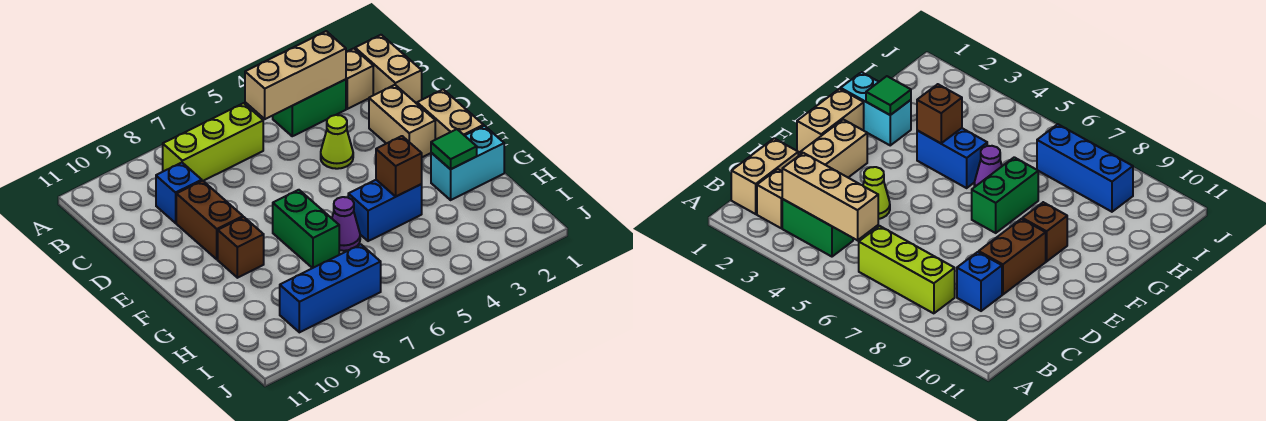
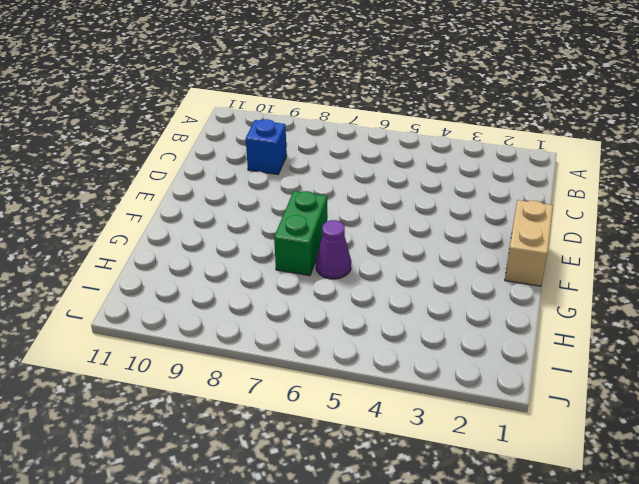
none -> tan brick B1:C1 level 1
none -> tan brick B2 level 1
none -> green brick B3:B4 level 1

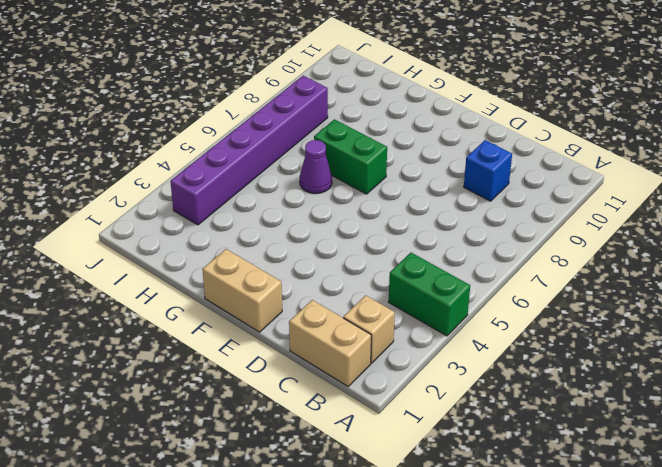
green brick A4:B4 level 1 -> green brick B3:B4 level 1
purple brick I3:I8 level 1 -> blue brick I7:I9 level 1
none -> lime brick B6:B8 level 1
none -> tan brick D2:E2 level 1
none -> lime cone D4 level 1

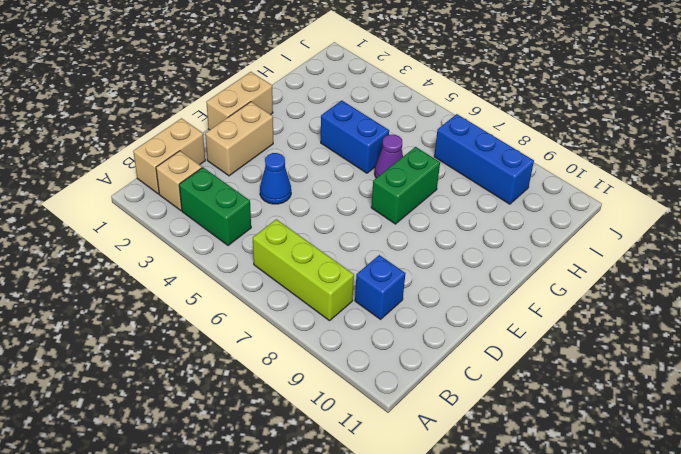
blue cone D4 level 1 -> lime cone D4 level 1
none -> brown brick D9:E9 level 1
none -> brown brick F9 level 1
none -> cyan brick G1:G2 level 1

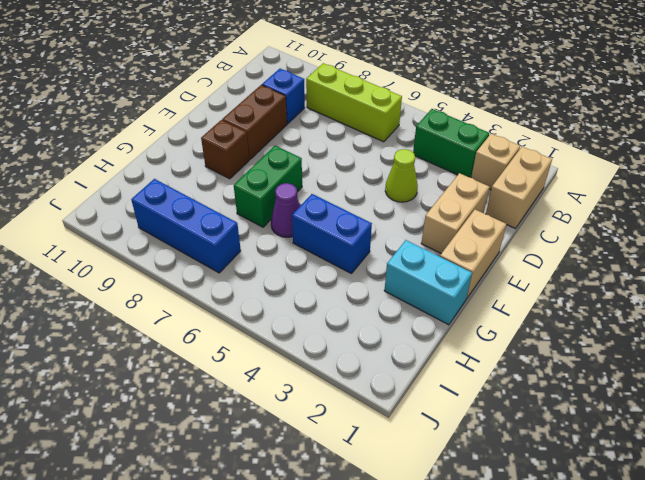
none -> tan brick B3:B5 level 2
none -> green tile G2 level 2
none -> brown brick G4 level 2

